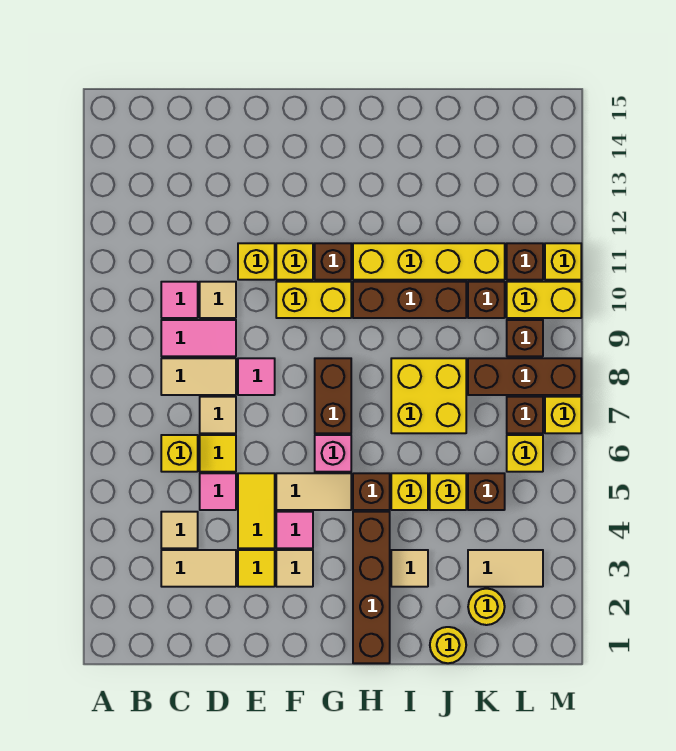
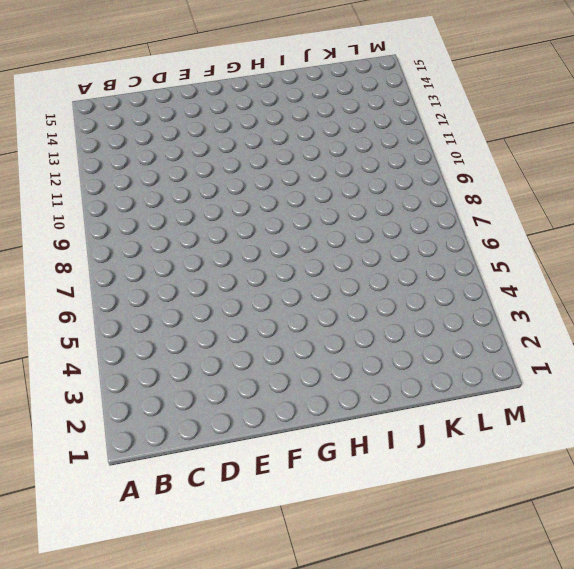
none -> tan tile C3:D3 level 1
none -> tan tile C4 level 1
none -> yellow brick C6 level 1
none -> tan tile C8:D8 level 1

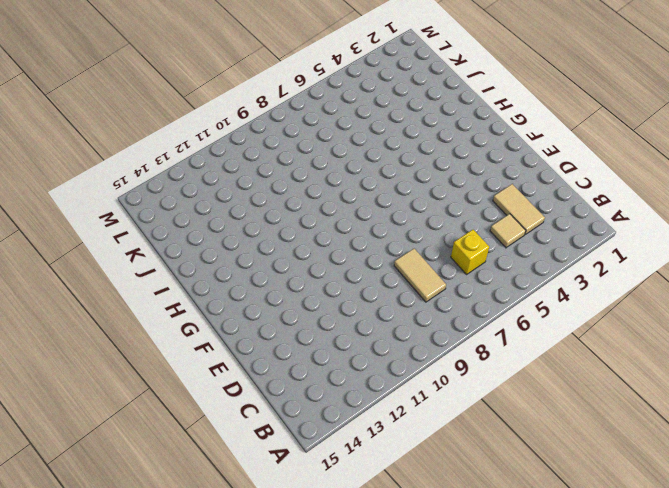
none -> pink tile C9:D9 level 1
none -> pink tile C10 level 1
none -> pink tile D5 level 1
none -> yellow tile D6 level 1

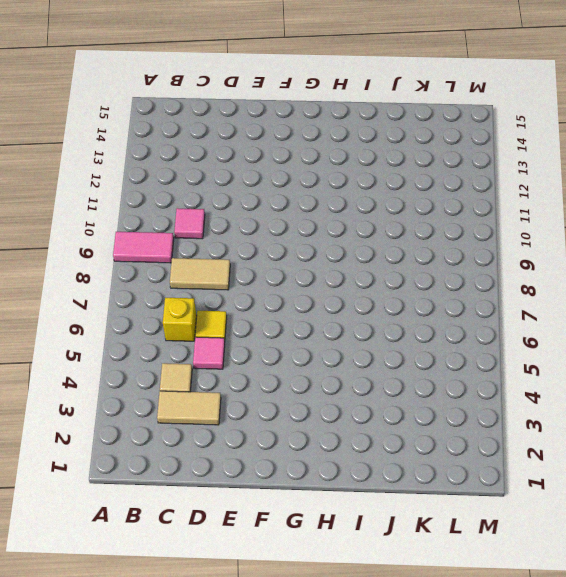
pink tile A9:B9 level 1 -> pink tile C9:D9 level 1
none -> tan tile D7 level 1
none -> tan tile D10 level 1
none -> yellow tile E3 level 1
none -> yellow tile E4:E5 level 1

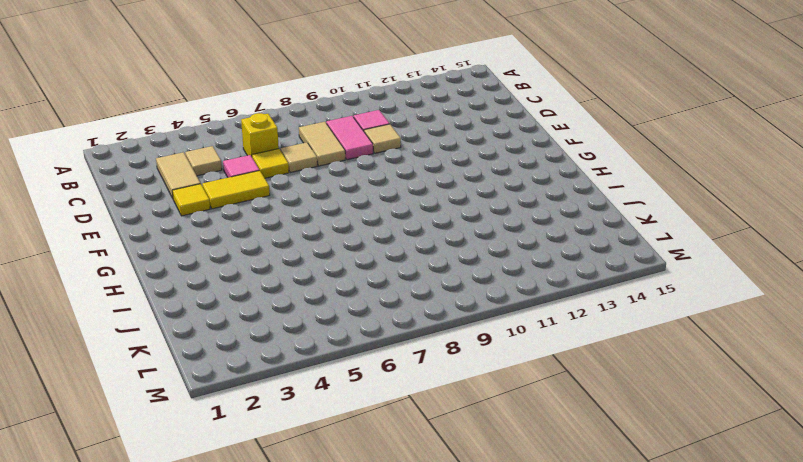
none -> pink tile E8 level 1
none -> yellow brick E11 level 1
none -> tan tile F3 level 1
none -> pink tile F4 level 1

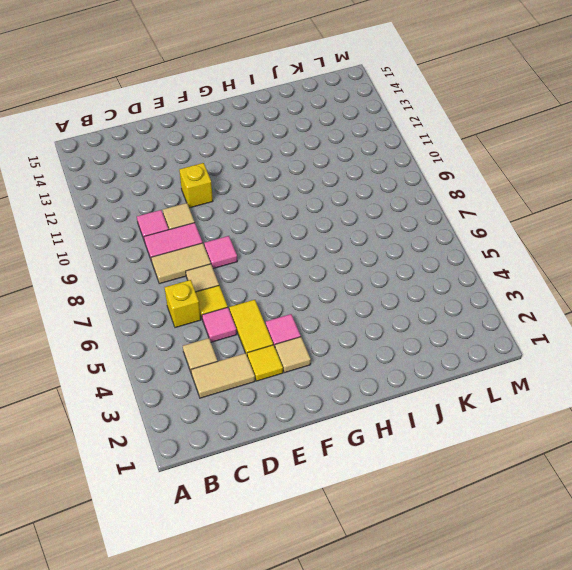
none -> tan tile F5:G5 level 1
none -> yellow brick F10:G10 level 1
none -> yellow brick F11 level 1
none -> pink brick G6 level 1

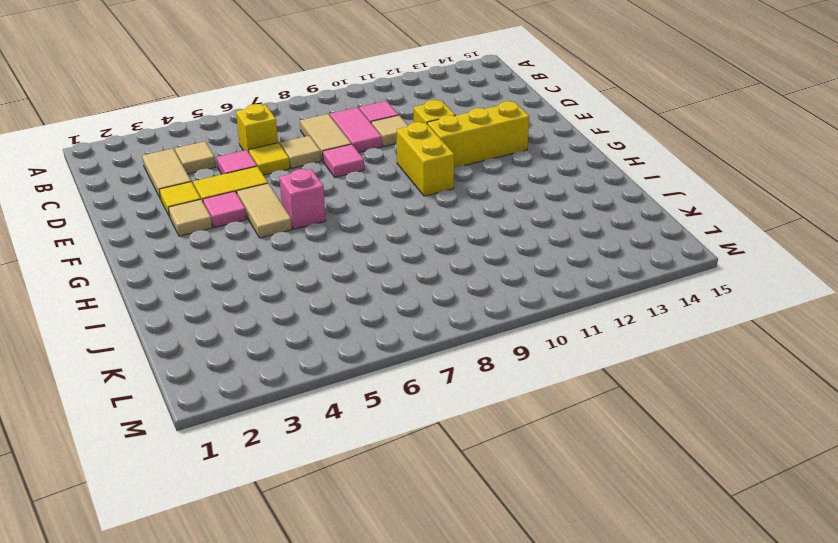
yellow brick F11:F13 level 1 -> yellow brick F11 level 1
none -> brown brick G7:G8 level 1
none -> brown brick G11 level 1
none -> brown brick H1:H4 level 1
none -> brown brick H5 level 1

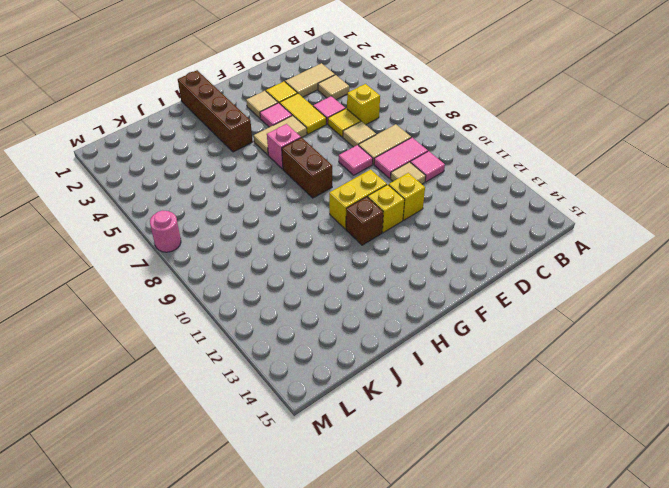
pink round brick M7 level 1 -> yellow brick M7 level 1
none -> brown brick H5 level 1
none -> brown brick H10:J10 level 1
none -> yellow brick H11:K11 level 1
none -> tan tile I3 level 1

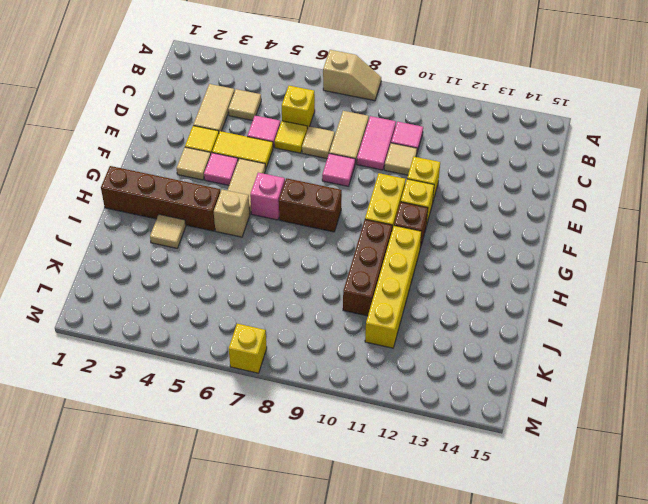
tan slope A7:A8 level 1 top 7 -> none
tan brick H5 level 1 -> brown brick H5 level 1
none -> yellow brick I5 level 1
none -> yellow brick I7:J8 level 1
none -> yellow round brick J1 level 1
none -> yellow brick J5 level 1

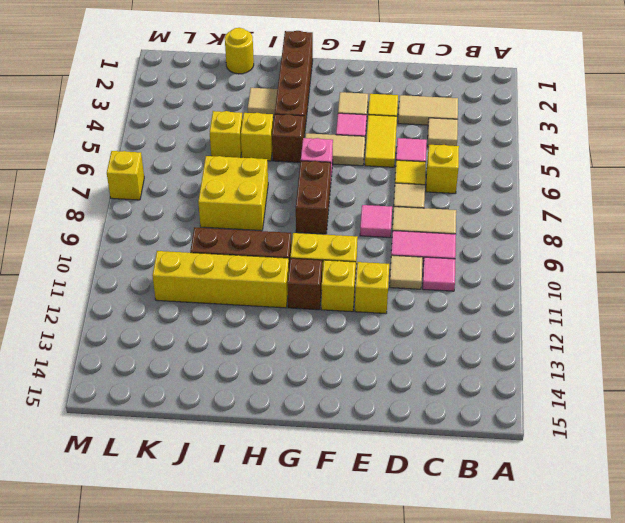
none -> yellow round brick K2 level 1
none -> tan tile K3:L3 level 1
none -> brown brick K5 level 1
none -> brown brick K8:M8 level 1

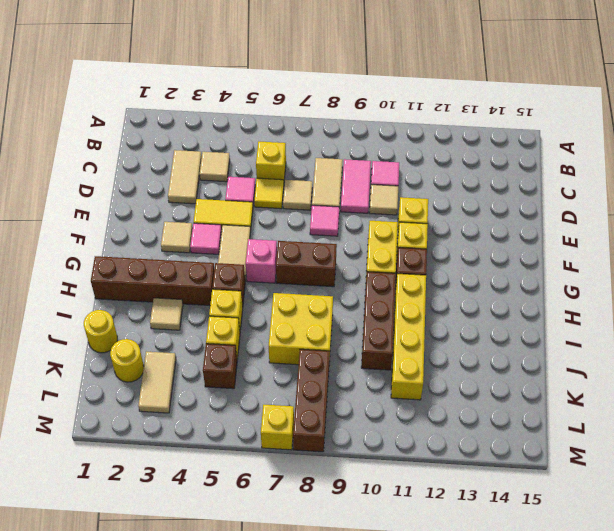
none -> yellow tile E3 level 1
none -> brown brick K10 level 1
none -> yellow brick L6 level 1
none -> brown brick L7 level 1

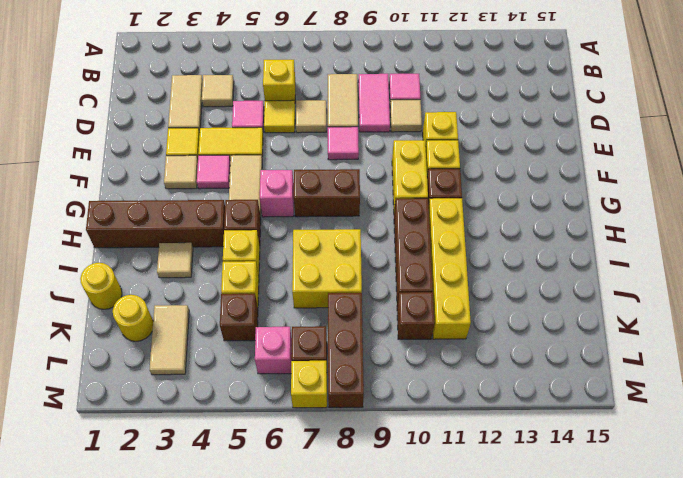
pink brick L6 level 1 -> yellow brick L6 level 1
none -> brown brick L9 level 1
none -> yellow brick L10:M10 level 1
none -> brown brick L11 level 1
none -> yellow brick M11 level 1

